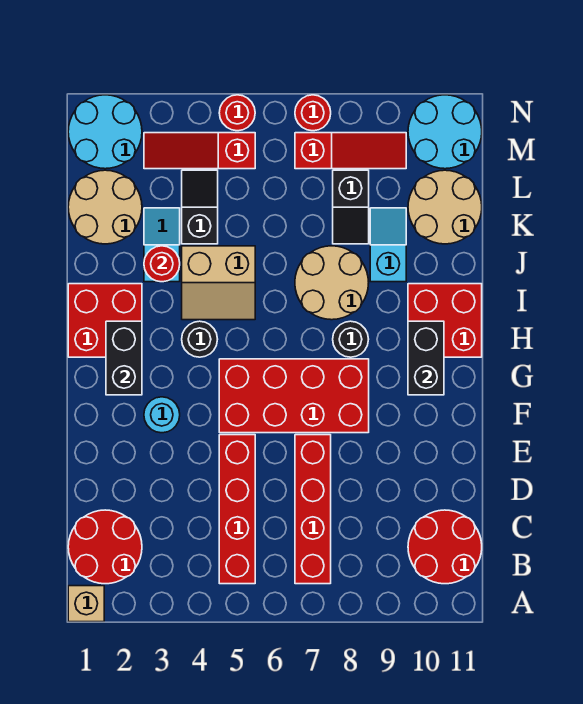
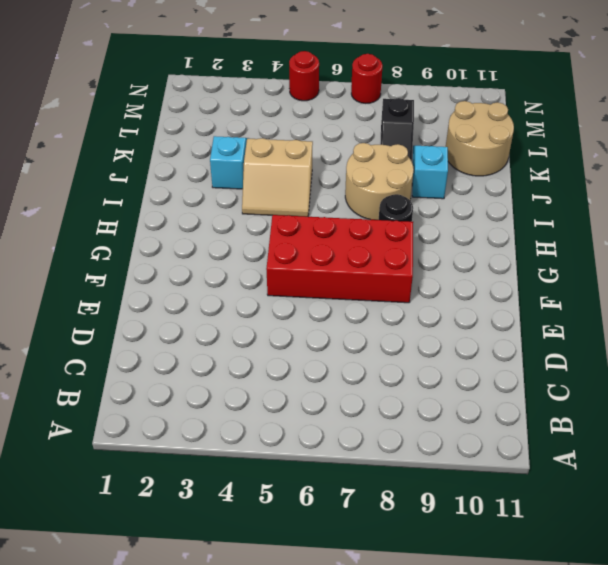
none -> tan brick A1 level 1
none -> red round brick B1:C2 level 1
none -> red brick B5:E5 level 1

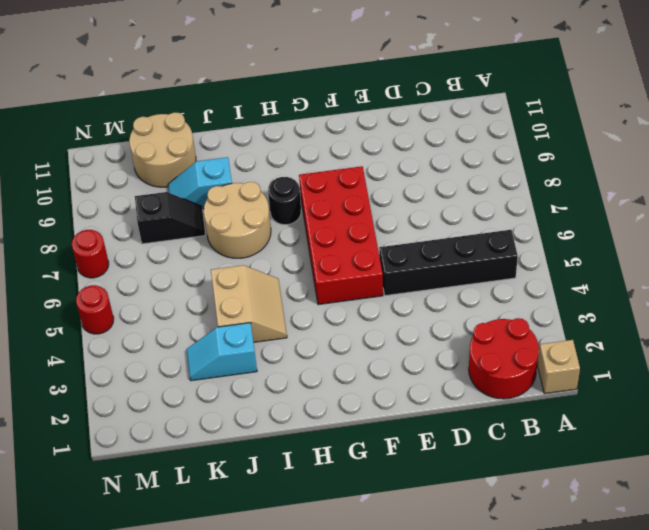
black brick B5:E5 level 1 -> red brick B5:E5 level 1
none -> red brick B7:E7 level 1
none -> red round brick B10:C11 level 1
none -> cyan round brick F3 level 1

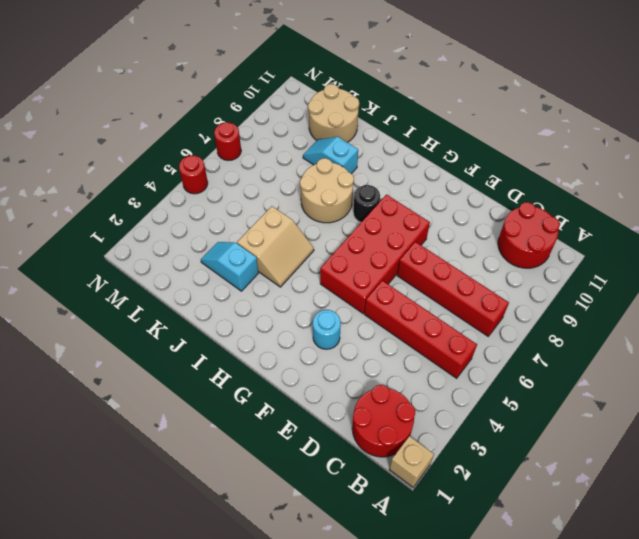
none -> red brick H1:I2 level 1
none -> black round brick H4 level 1
none -> red brick H10:I11 level 1

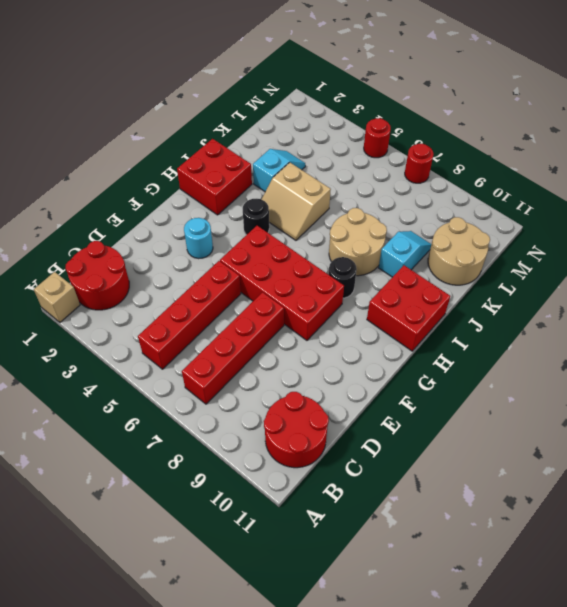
none -> tan round brick K1:L2 level 1
none -> black slope K4:L4 level 1 top K
none -> black slope K8:L8 level 1 top L

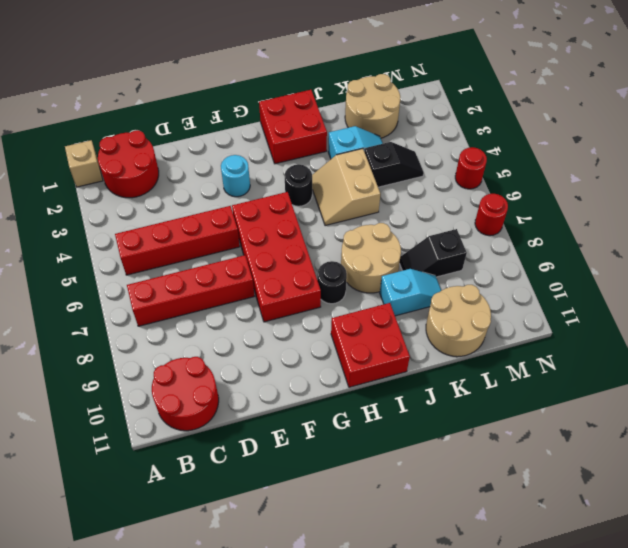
none -> cyan round brick M1:N2 level 1
none -> red slope M3:M5 level 1 top 5
none -> red slope M7:M9 level 1 top 7

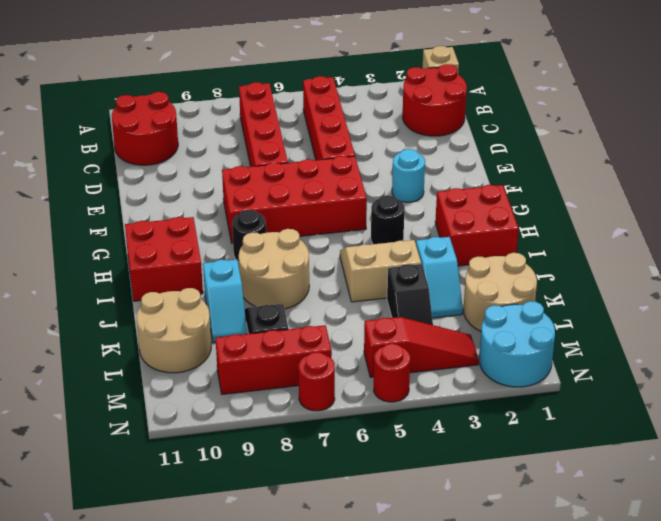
red brick M7:M9 level 1 -> red slope M7:M9 level 1 top 7
none -> cyan round brick M10:N11 level 1
none -> black brick G2:H2 level 2
none -> black brick G10:H10 level 2

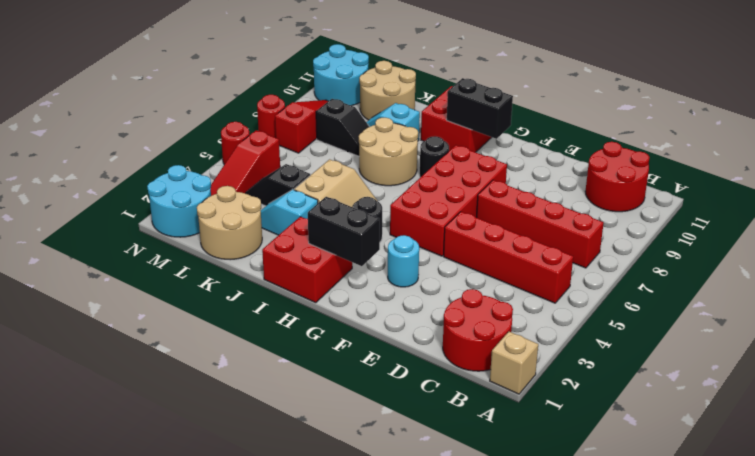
none -> red round brick J3 level 2

